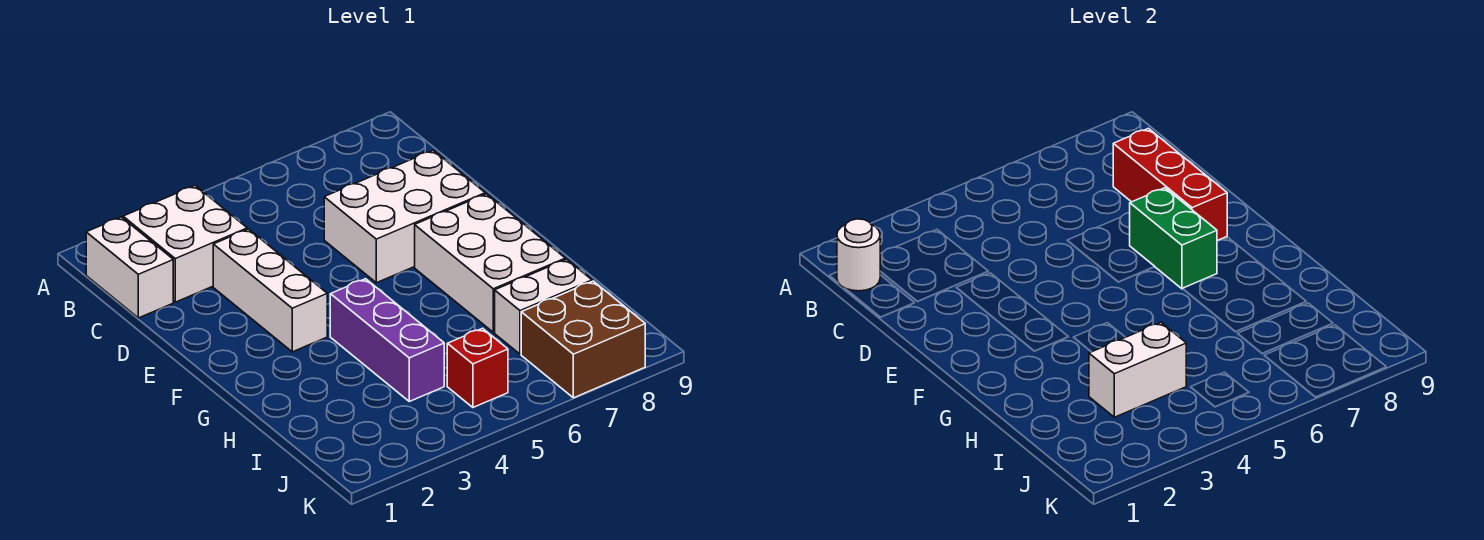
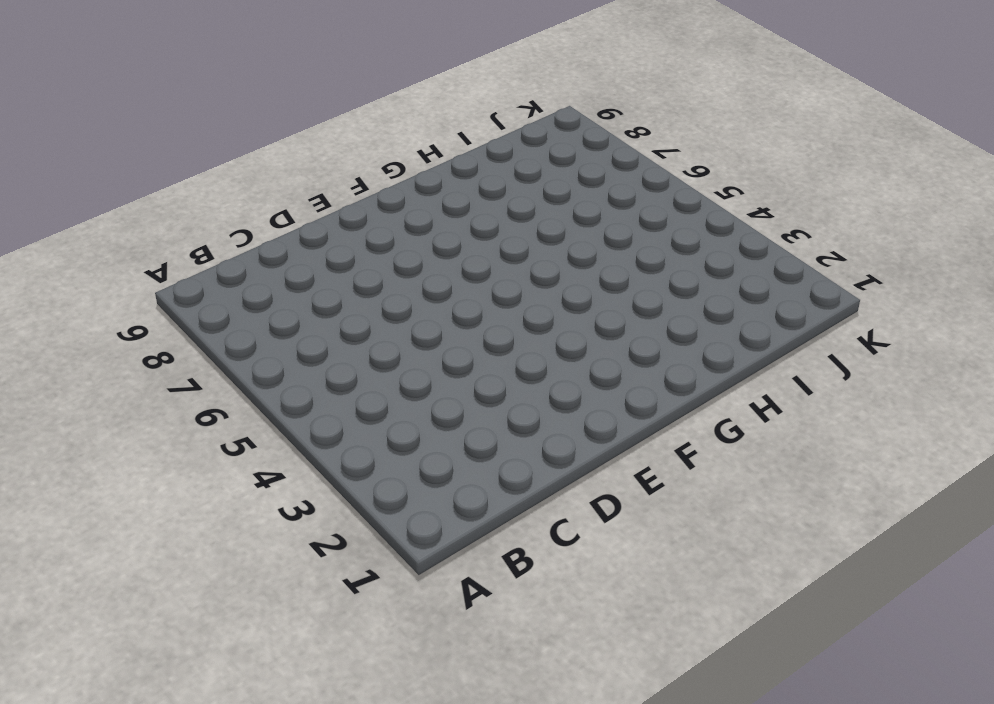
none -> white brick B1:C1 level 1
none -> white brick B2:C3 level 1
none -> white brick D3:F3 level 1

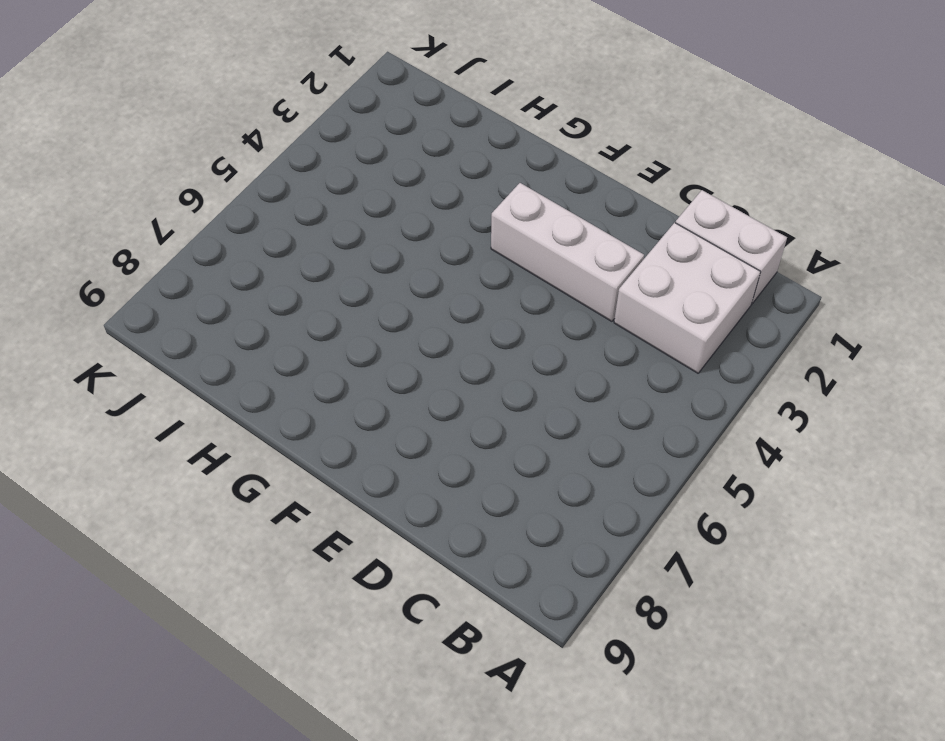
none -> white brick D6:E8 level 1
none -> white brick F7:H8 level 1
none -> purple brick G4:I4 level 1

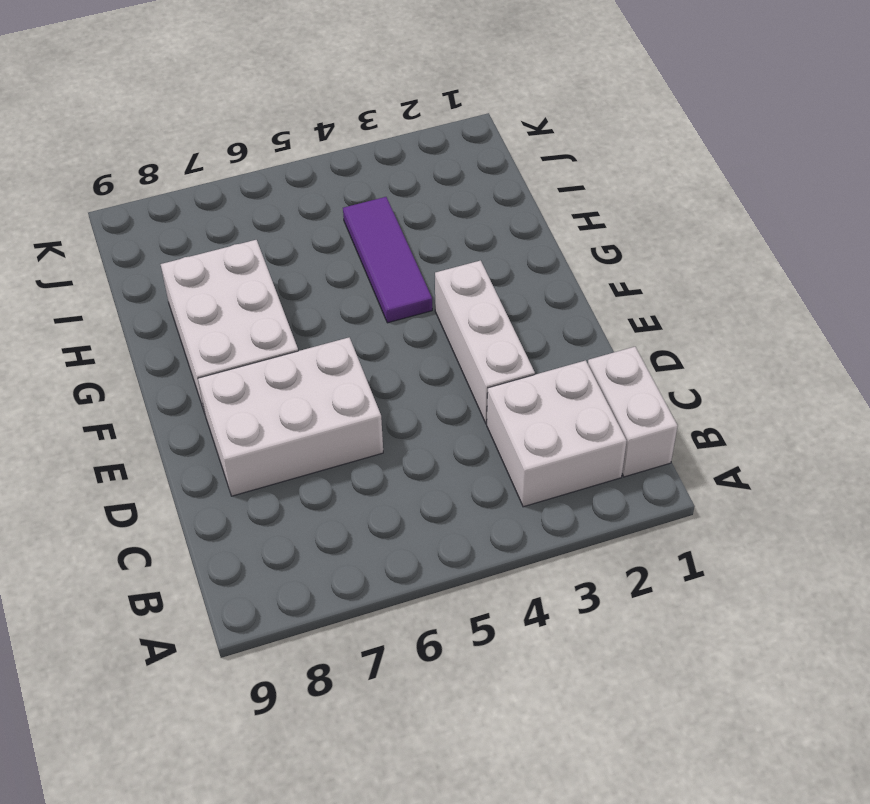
purple tile G4:I4 level 1 -> purple brick G4:I4 level 1
none -> white brick I7:I8 level 1
none -> red brick J5 level 1
none -> brown brick J7:K8 level 1

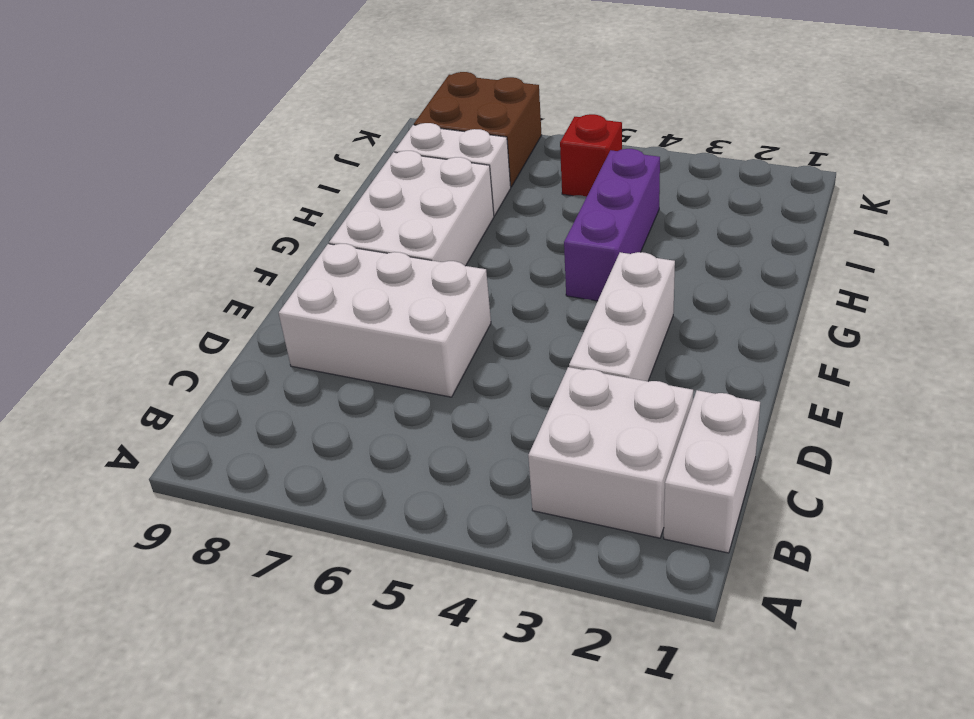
none -> white round brick B1 level 2
none -> red brick C8:E8 level 2
none -> green brick E7:F7 level 2

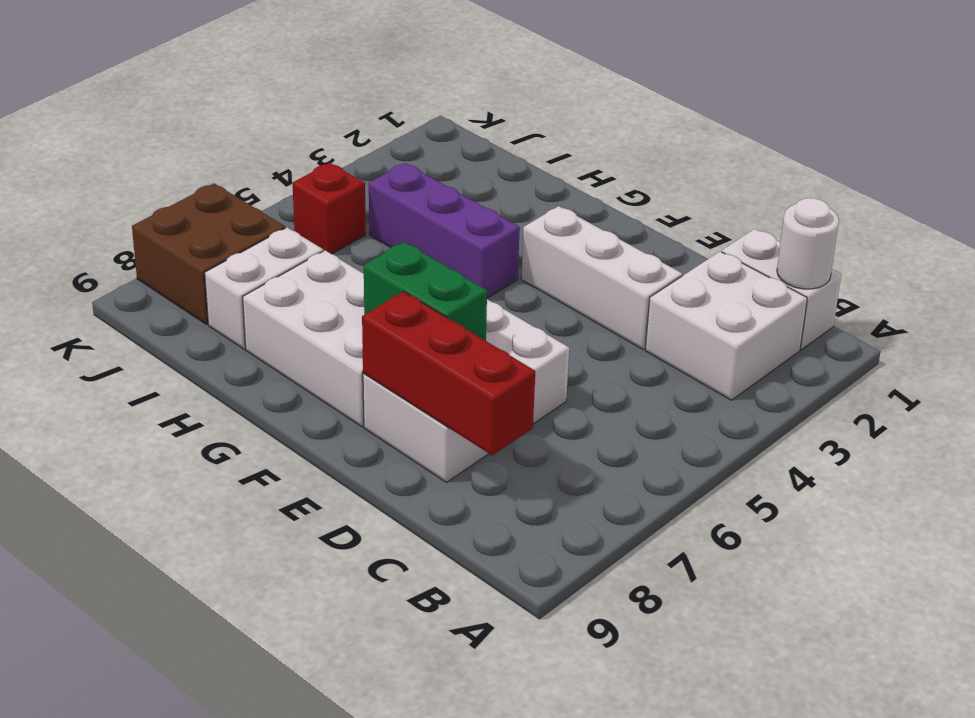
none -> white brick I3:I4 level 2

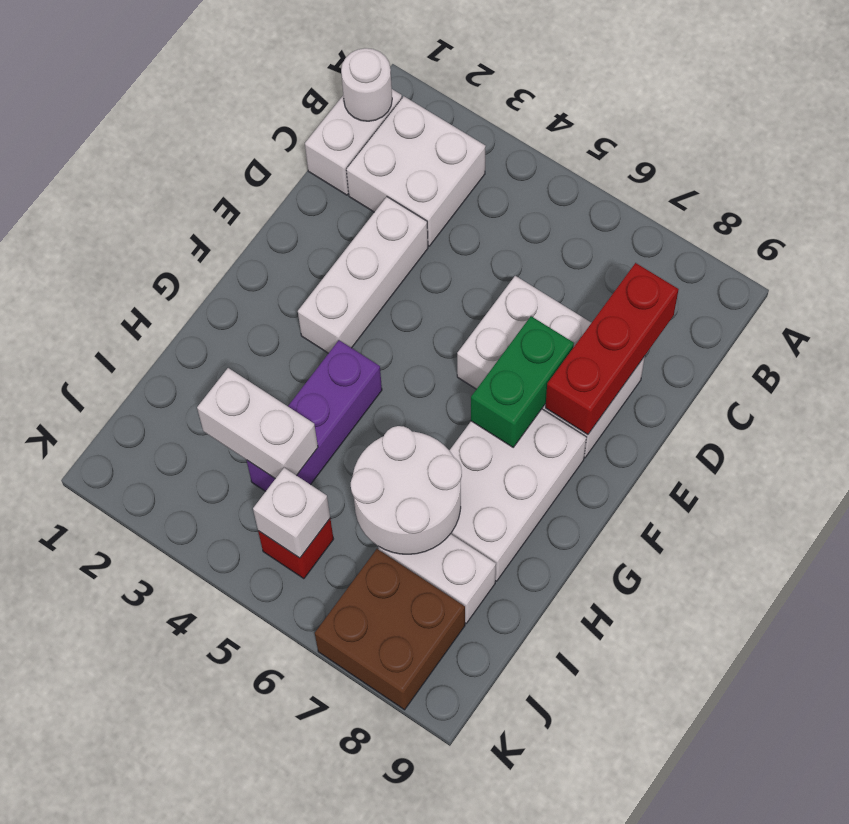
white round brick H6:I7 level 2 -> none
white brick J5 level 2 -> none

